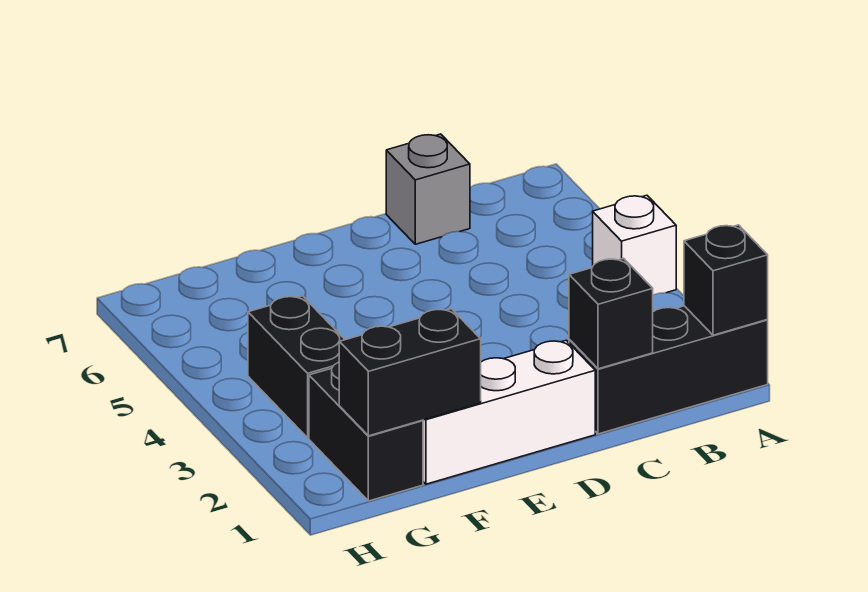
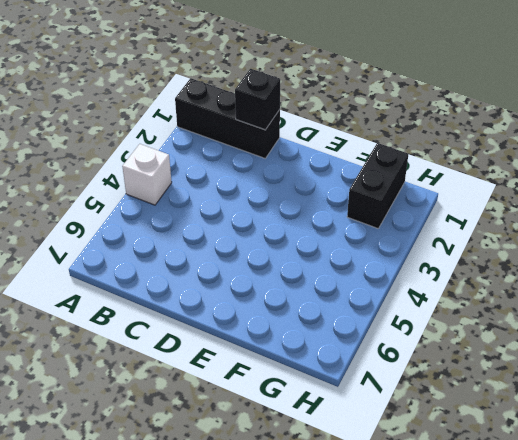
none -> grey brick C7 level 1
none -> white brick D1:F1 level 1

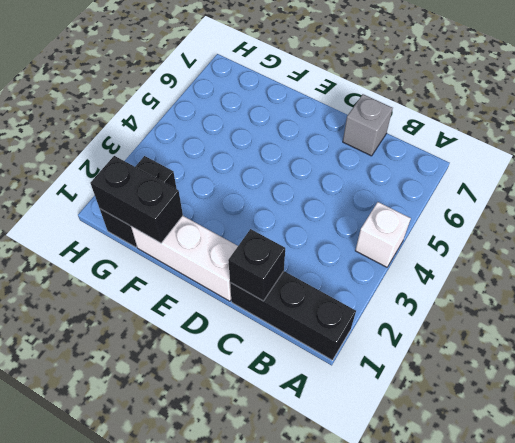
none -> black brick G3:G4 level 1
none -> black brick A1 level 2

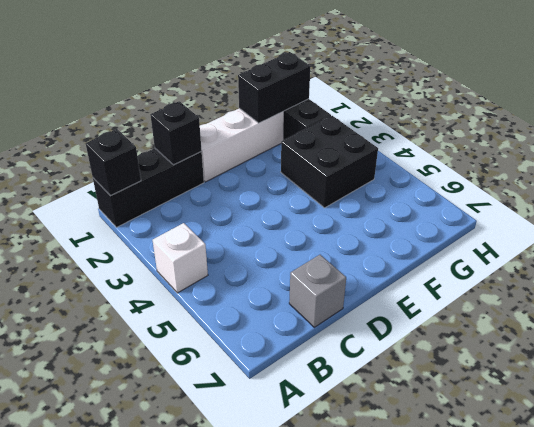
black brick F3:G4 level 1 -> black brick G3:G4 level 1

